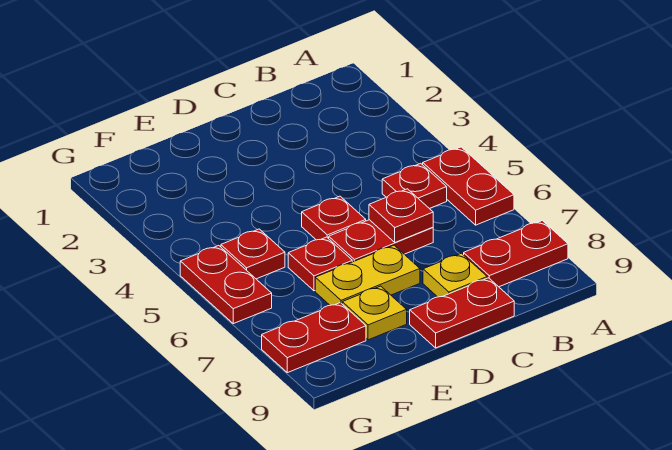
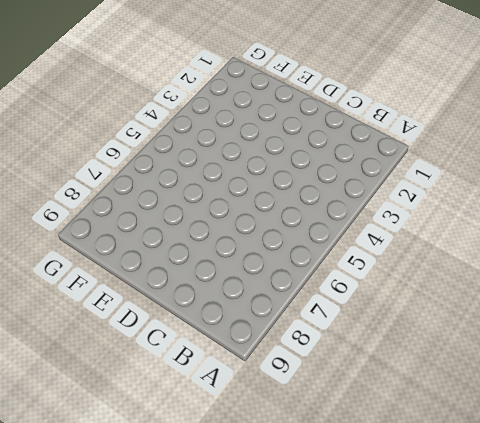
none -> red plate A5:A6 level 1
none -> red plate A8:B8 level 1
none -> red plate B5 level 1

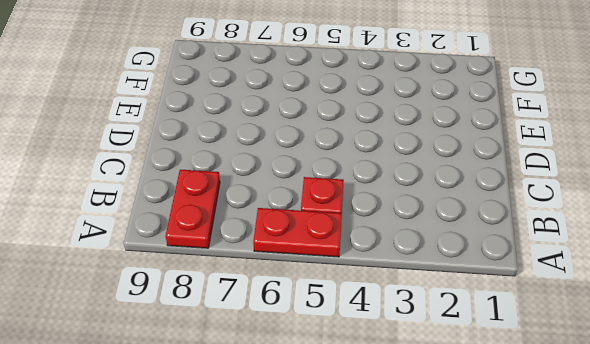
none -> red plate C6:D6 level 1
none -> yellow plate C8 level 1
none -> red plate C9:D9 level 1

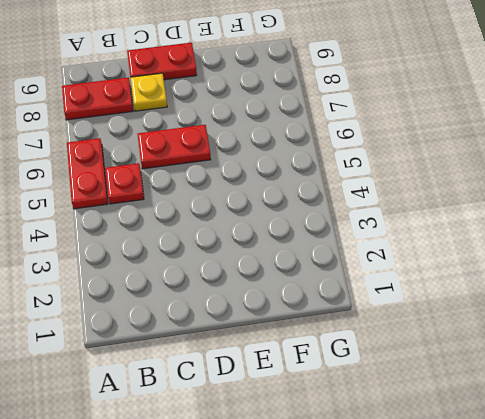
none -> red plate D5 level 1
none -> yellow plate D7:E7 level 1
none -> red plate E6 level 1

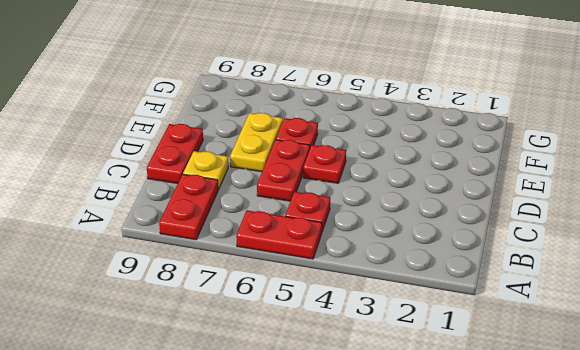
none -> yellow plate E8 level 1
none -> red plate F5 level 1
none -> red plate F8:G8 level 1

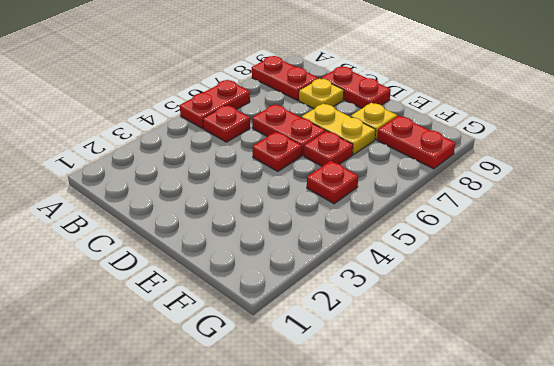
none -> red plate G5:G6 level 1
none -> red plate C6 level 2

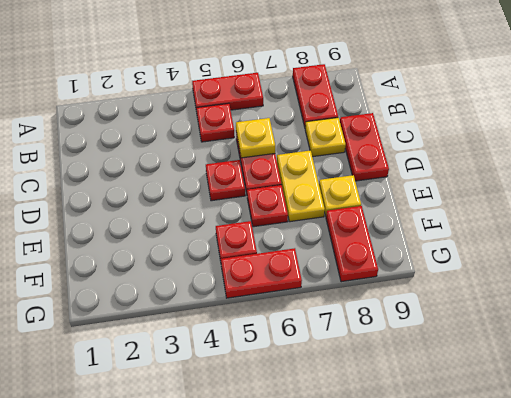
yellow plate C6 level 2 -> red plate C6 level 2

